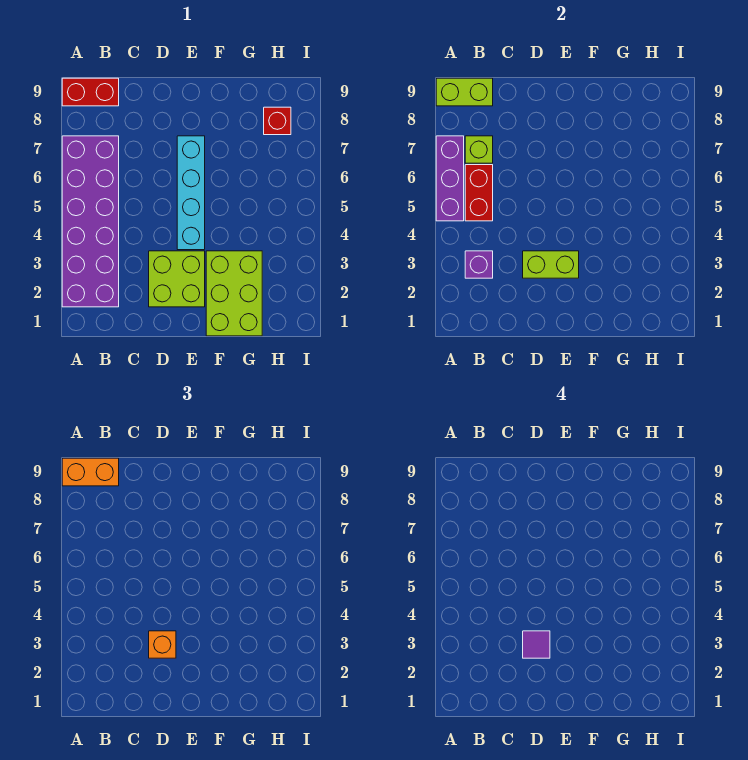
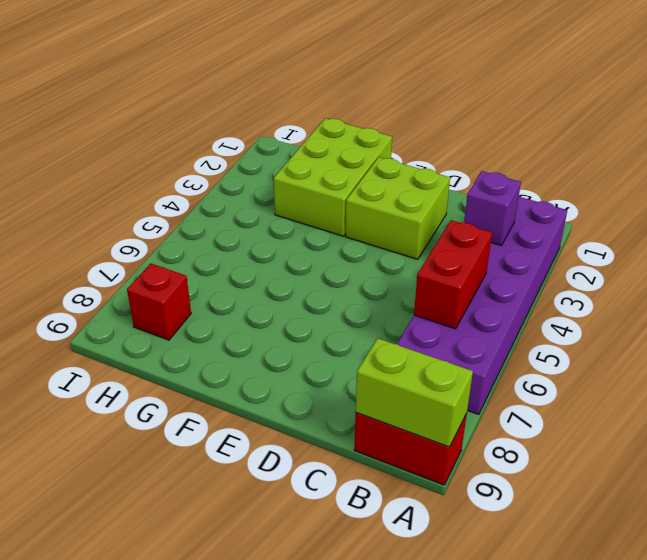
none -> cyan brick E4:E7 level 1
none -> purple brick A5:A7 level 2
none -> lime brick B7 level 2

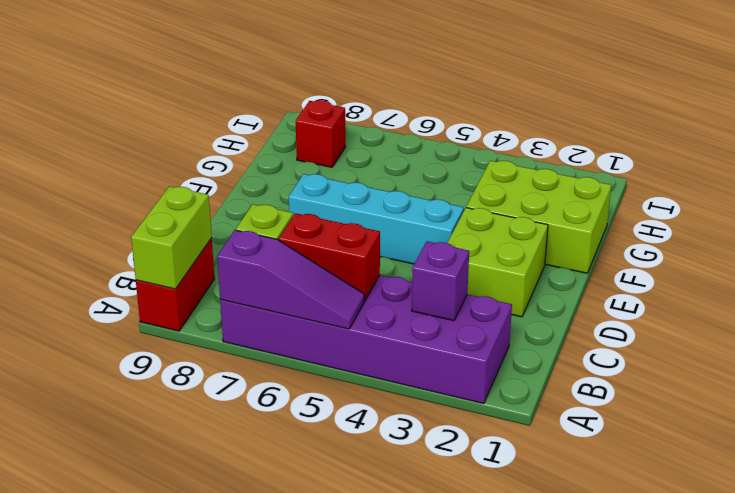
purple slope A5:A7 level 2 top 7 -> purple brick A5:A7 level 2
none -> lime brick D3:E3 level 2
none -> orange brick A9:B9 level 3
none -> orange brick D3 level 3

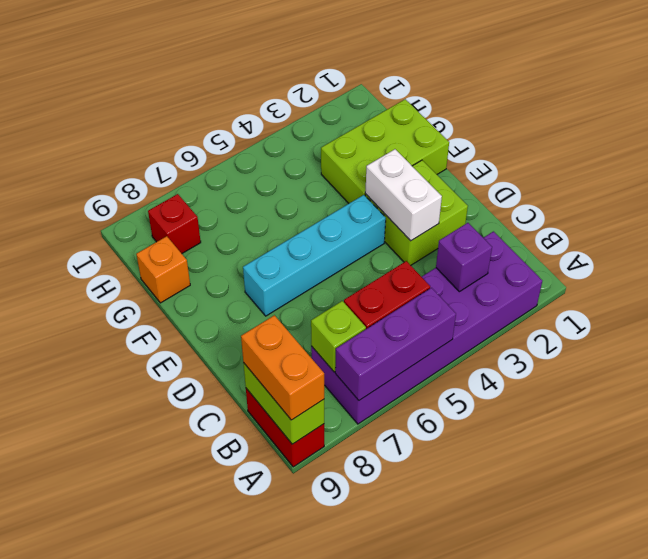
white brick D3:E3 level 2 -> lime brick D3:E3 level 2
orange brick G9 level 1 -> orange brick D3 level 3
none -> purple tile D3 level 4

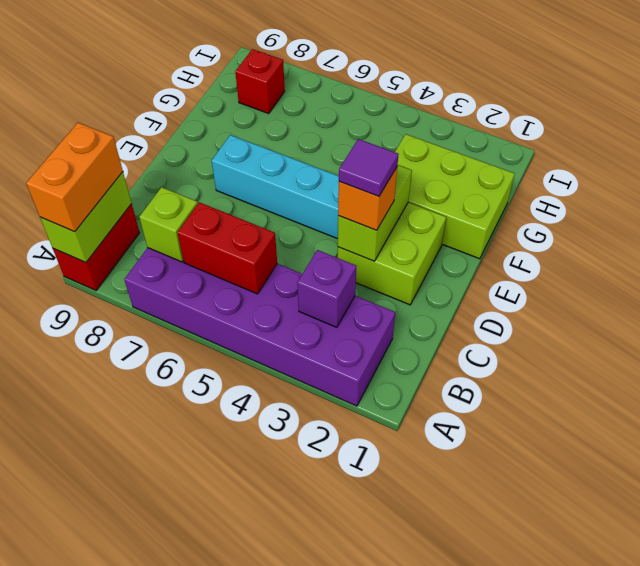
none -> purple brick A5:A7 level 2

